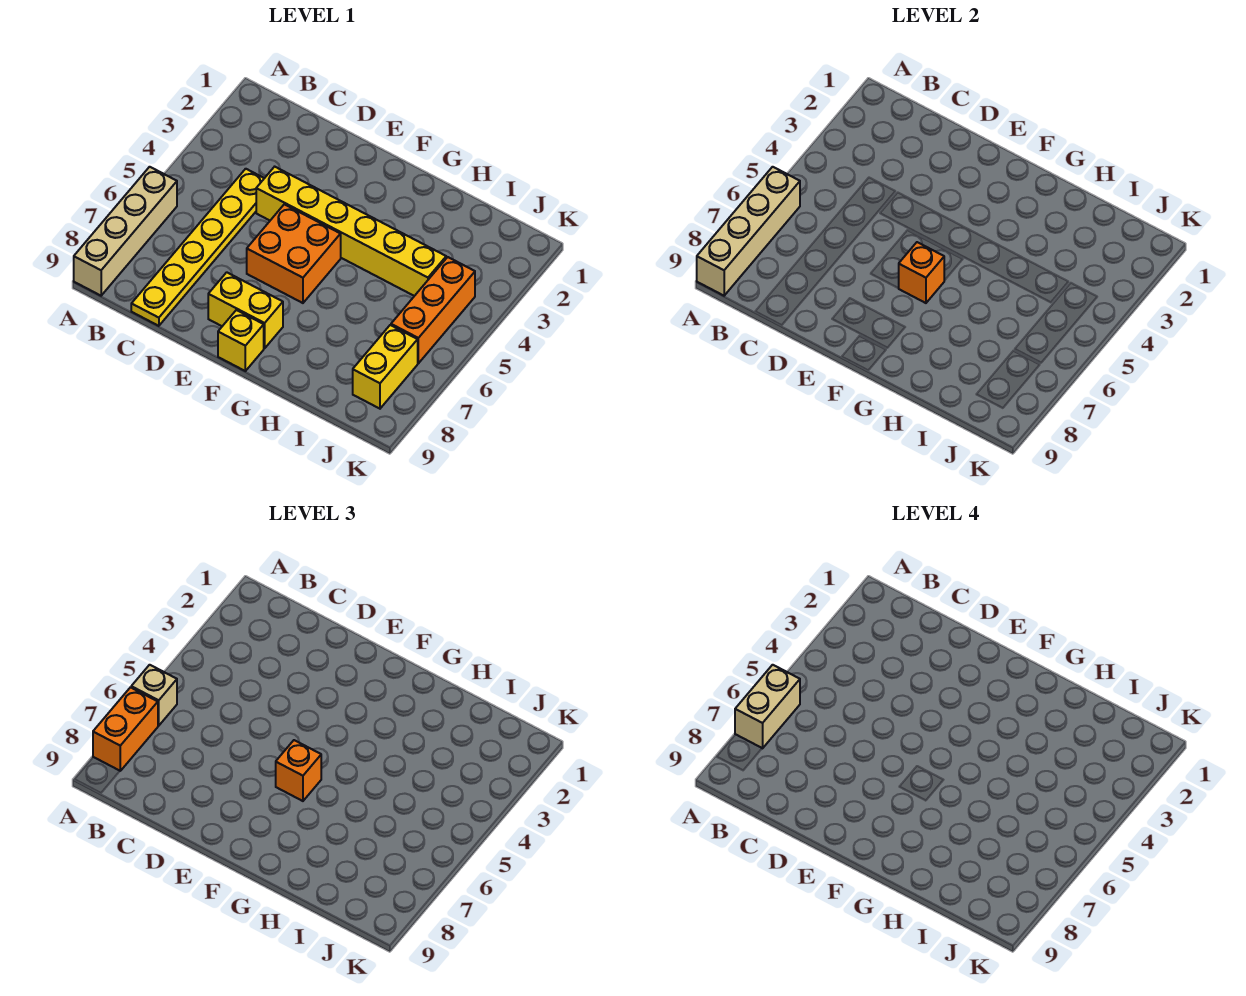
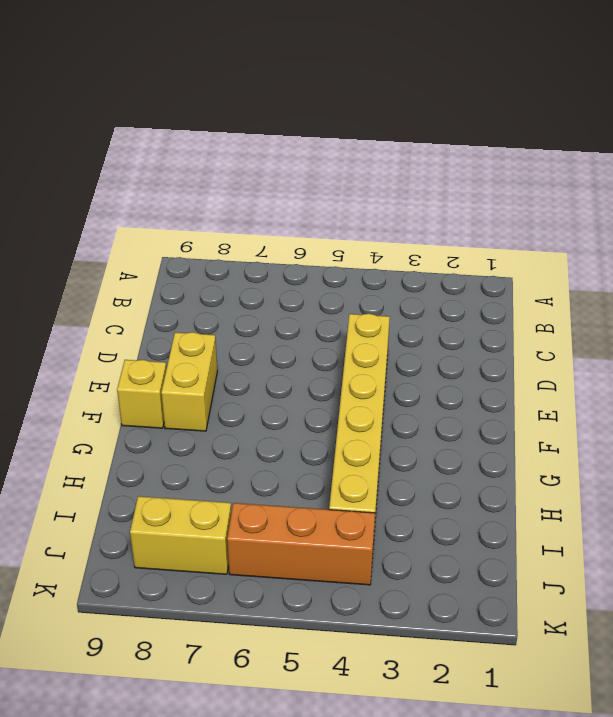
none -> tan brick A6:A9 level 1
none -> yellow plate C4:C9 level 1
none -> orange brick E5:F6 level 1

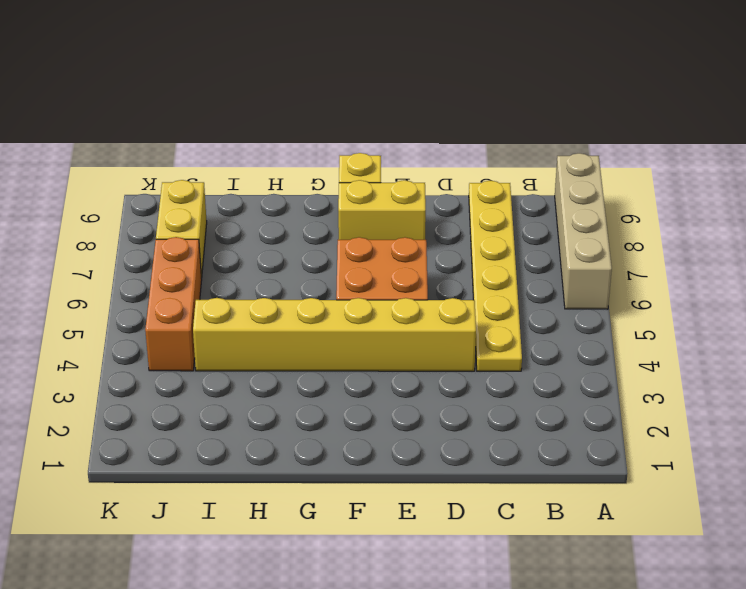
none -> tan brick A6:A9 level 2
none -> orange brick F6 level 2
none -> tan brick A6 level 3

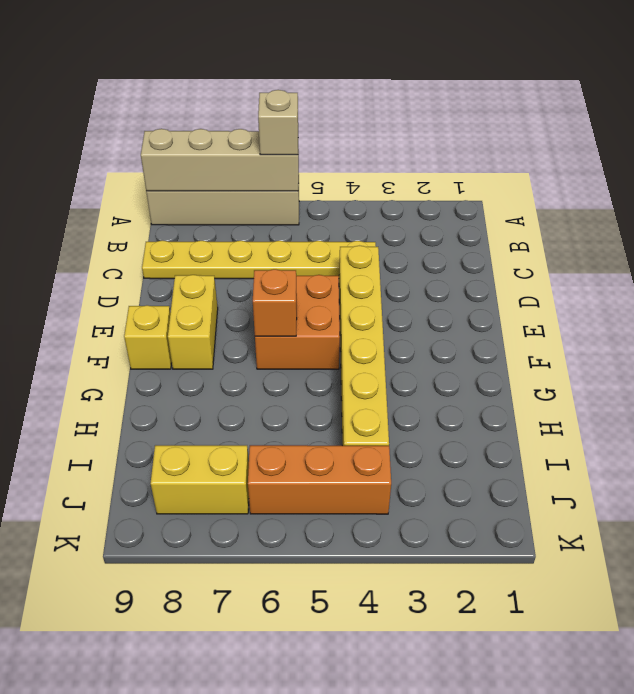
none -> orange brick A7:A8 level 3
none -> orange brick F6 level 3
none -> tan brick A6:A7 level 4

